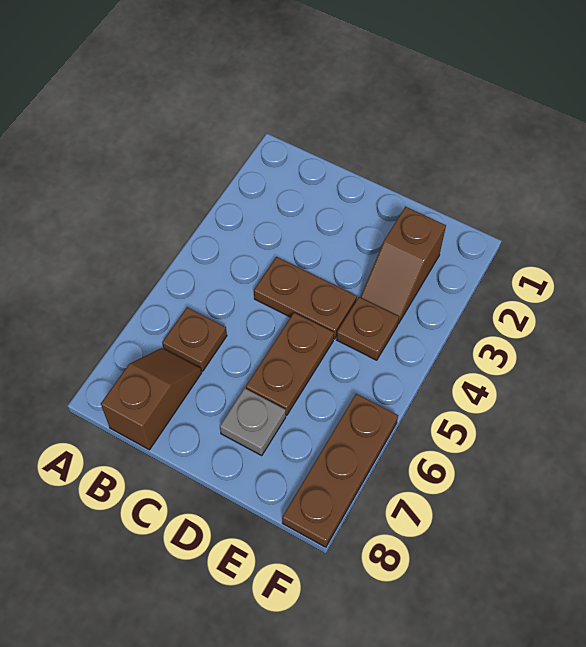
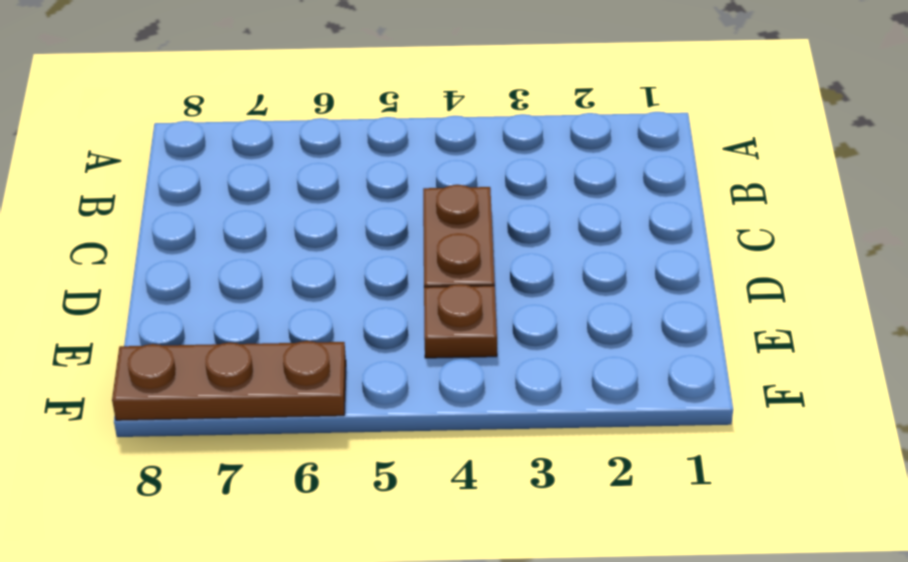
none -> brown plate B6 level 1
none -> brown slope B7:B8 level 1 top 8

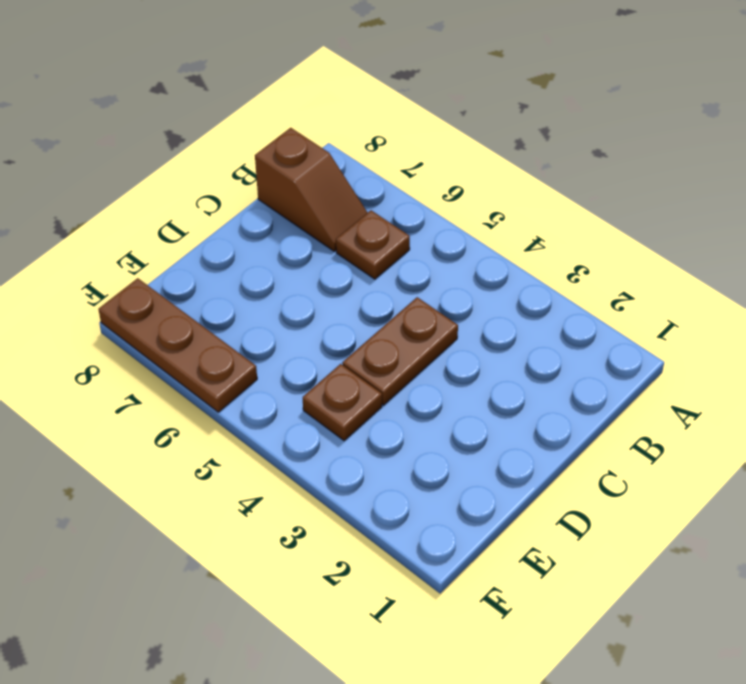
none -> brown plate D5:D6 level 1
none -> grey plate D7 level 1

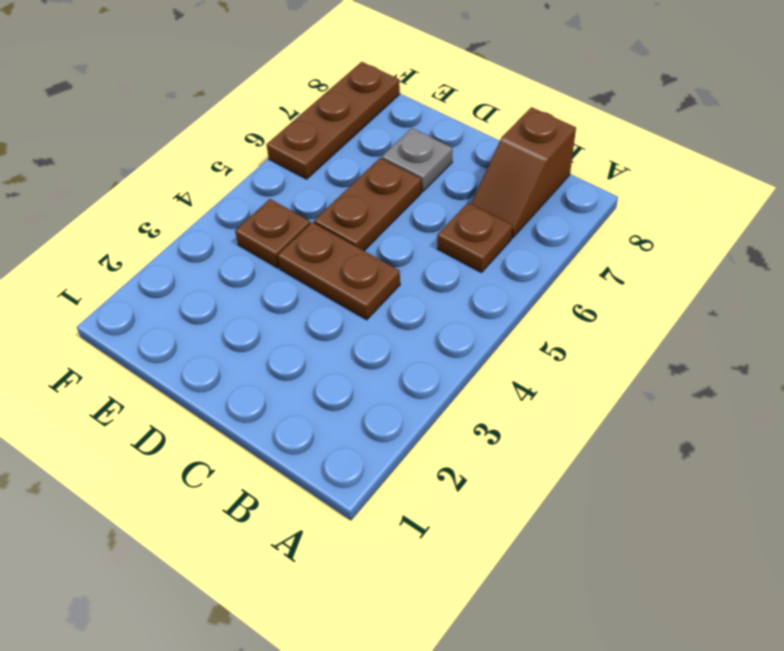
none -> brown slope E2:E3 level 1 top 2

